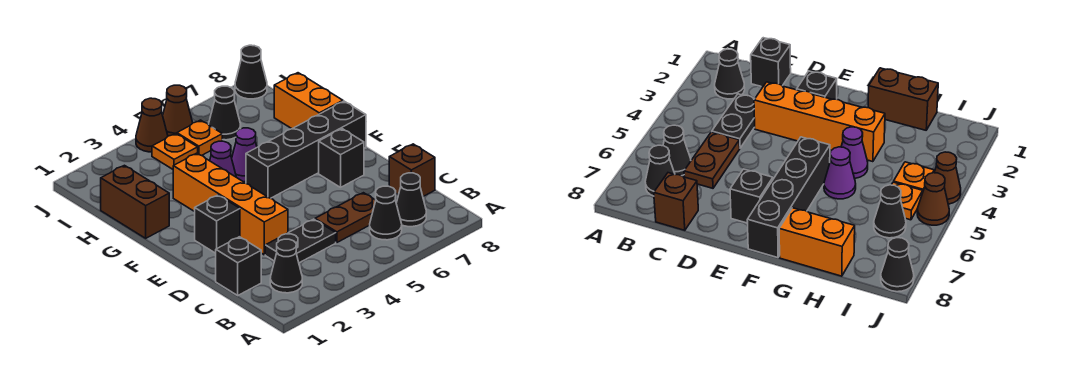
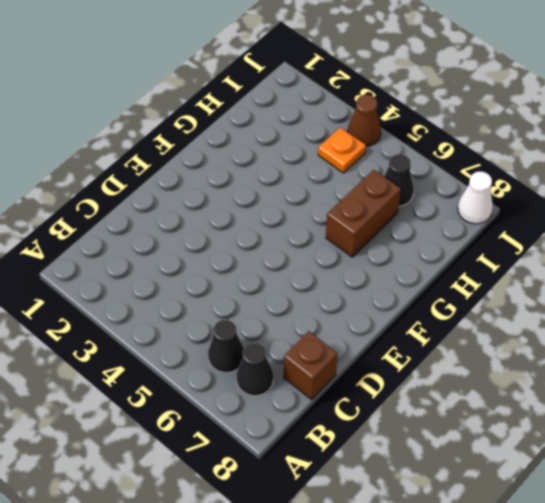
brown brick G6:H6 level 1 -> brown brick G1:H1 level 1
white cone J8 level 1 -> black cone J8 level 1
none -> black cone B2 level 1
none -> black brick C1 level 1
none -> black plate C3:C4 level 1

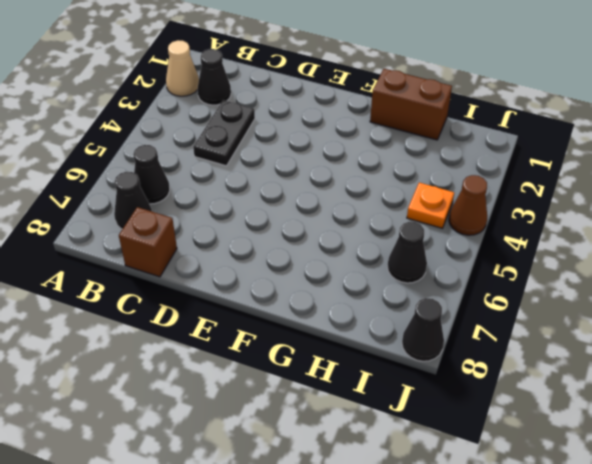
tan cone A2 level 1 -> none
none -> black brick C1 level 1
none -> brown plate C5:C6 level 1
none -> orange brick D3:G3 level 1

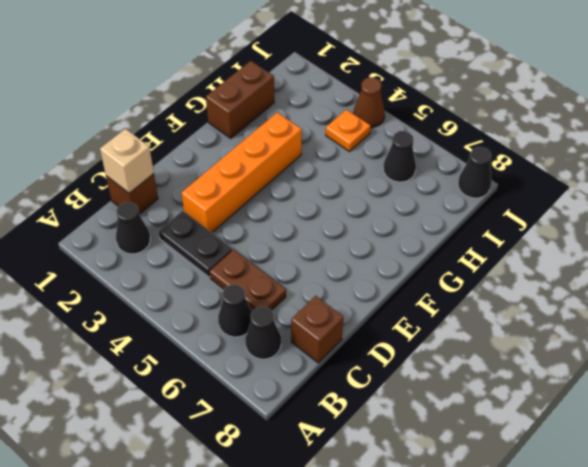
brown brick C1 level 1 -> black brick C1 level 1
tan brick C1 level 2 -> none
none -> black brick E2 level 1
none -> black brick E7 level 1
none -> black brick F5:F8 level 1

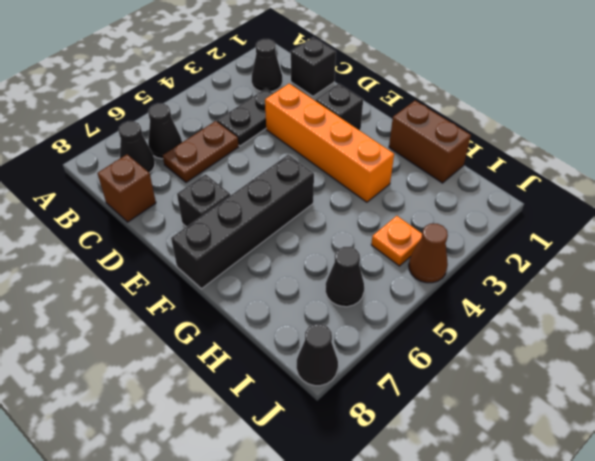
none -> purple cone G4 level 1
none -> purple cone G5 level 1
none -> orange brick G8:H8 level 1

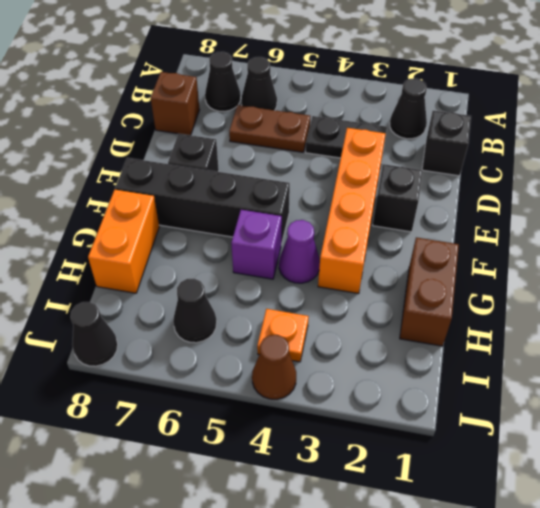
purple brick G5 level 1 -> purple cone G5 level 1
none -> orange plate I5 level 1
none -> brown cone J5 level 1

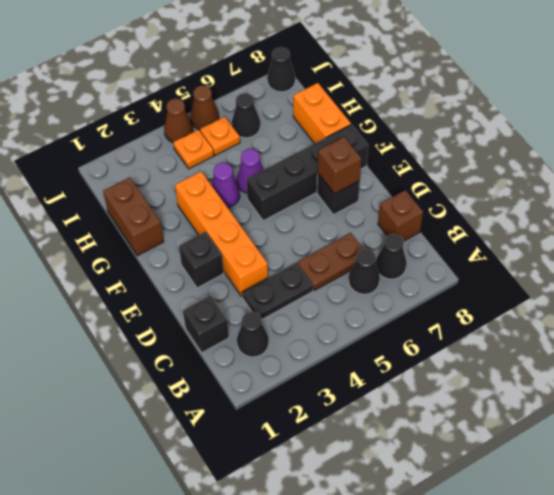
brown brick E7 level 2 -> none

